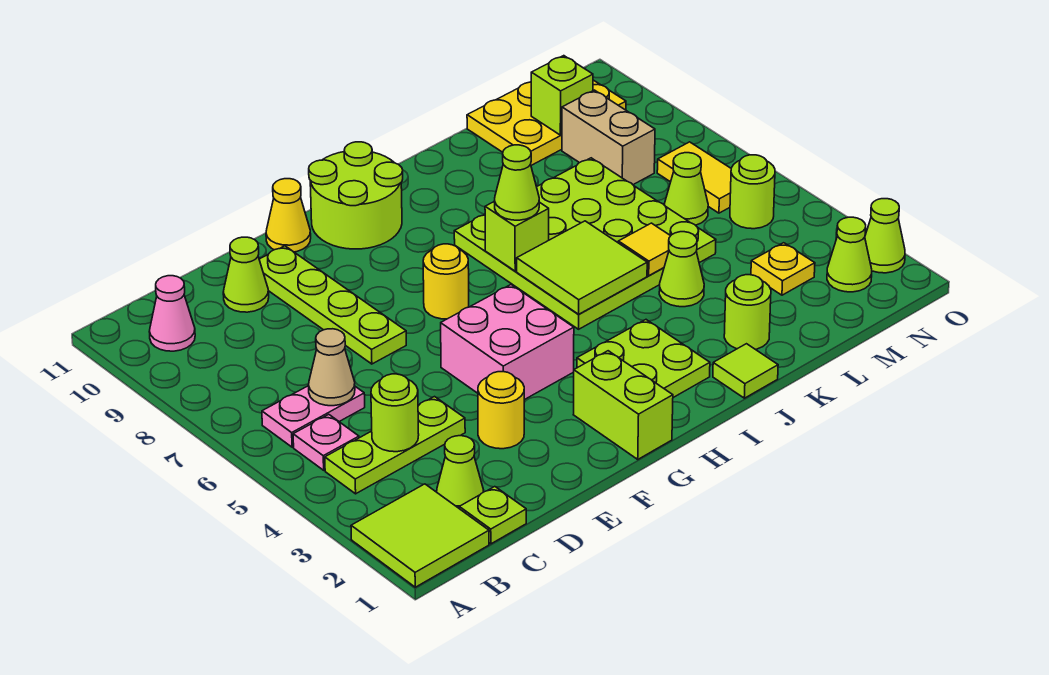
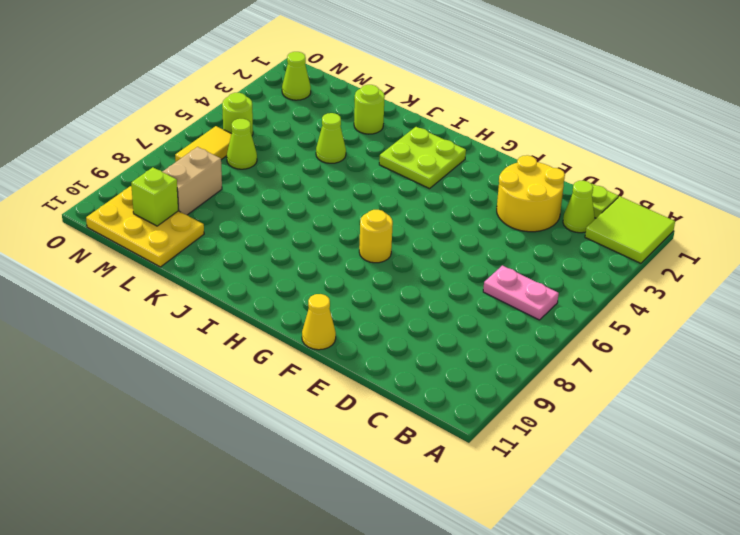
yellow round brick D2:E3 level 1 -> yellow round brick E3 level 1
none -> lime plate B4:D4 level 1
none -> pink plate B5 level 1
none -> pink cone B10 level 1
none -> lime cone D10 level 1

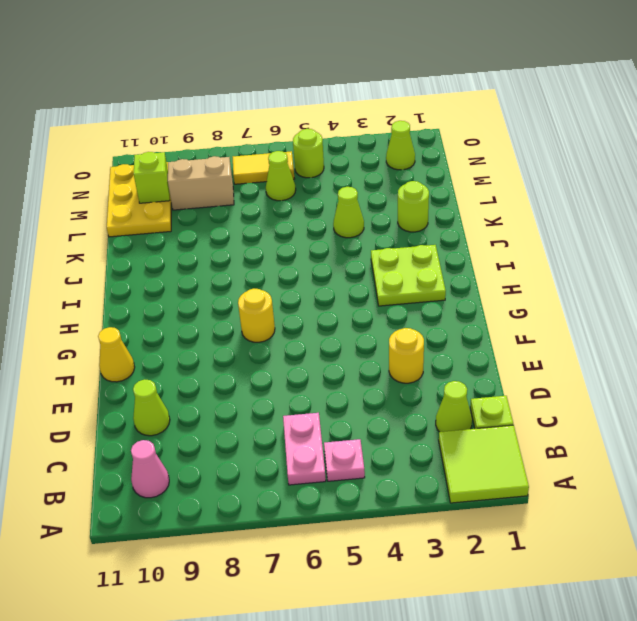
none -> lime plate B4:D4 level 1
none -> lime plate E7:E10 level 1
none -> pink brick F4:G5 level 1
none -> lime brick G1:G2 level 1

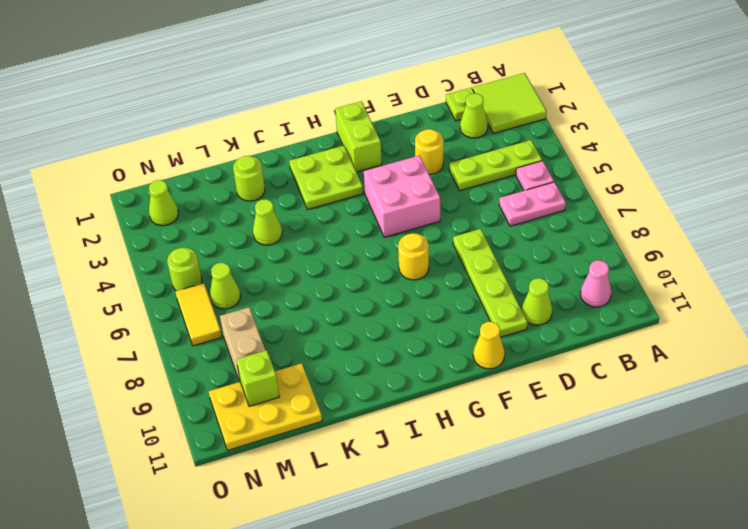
none -> lime round brick G10:H11 level 1
none -> lime plate I5:L8 level 1
none -> lime tile J1 level 1
none -> yellow plate M3 level 1

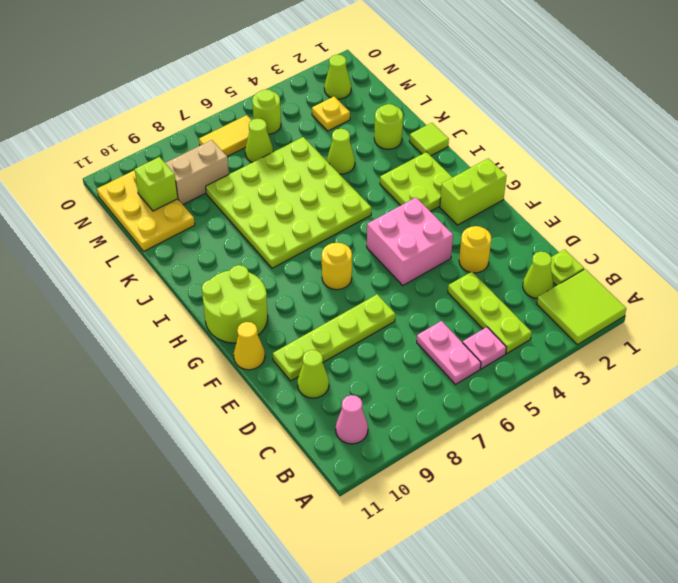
none -> lime cone O2 level 1
none -> lime round brick C4 level 2
none -> tan cone C6 level 2
none -> lime tile I5:J6 level 2

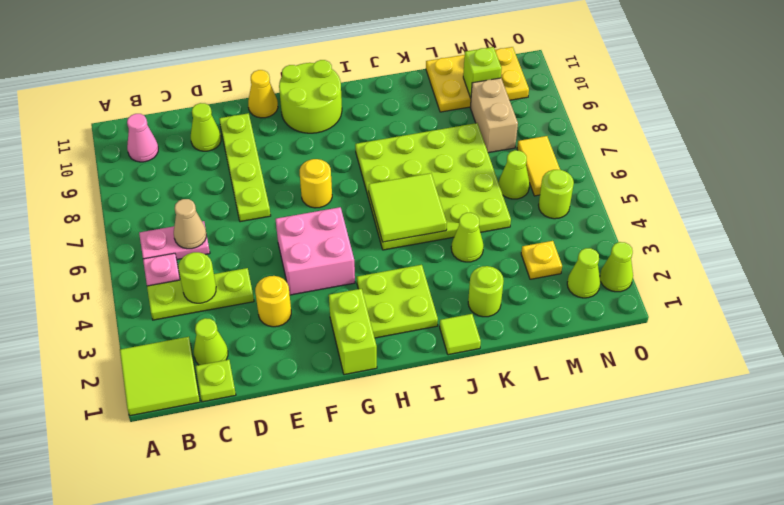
none -> lime brick I7 level 2
none -> yellow tile K5 level 2
none -> lime cone I7 level 3

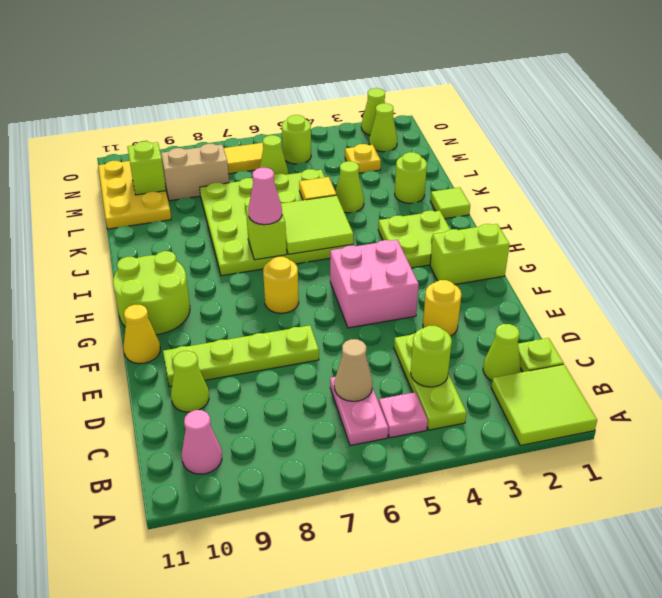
pink cone I7 level 3 -> lime cone I7 level 3

